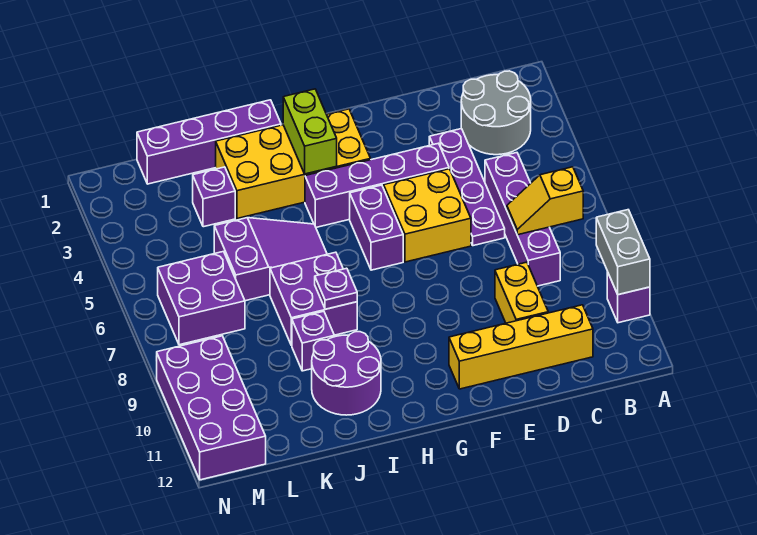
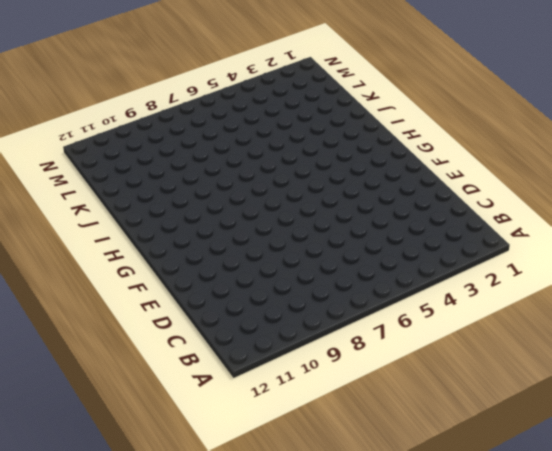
none -> purple brick A10 level 1
none -> grey round brick B2:C3 level 1
none -> purple brick C5:C8 level 1

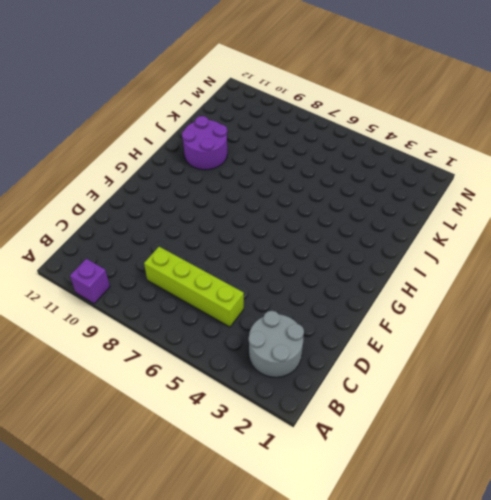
lime brick C5:C8 level 1 -> purple brick C5:C8 level 1
none -> yellow brick C11:F11 level 1
none -> purple plate D3:D6 level 1
none -> yellow brick D9:D10 level 1

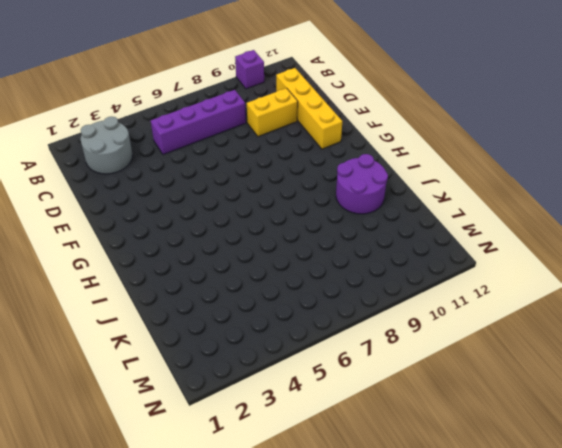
none -> purple plate D3:D6 level 1
none -> purple brick E4:H4 level 1
none -> yellow brick E5:F6 level 1

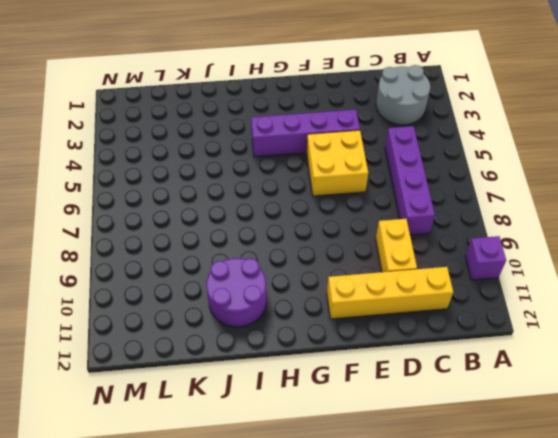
none -> purple plate D3:D6 level 1
none -> yellow brick G2:J3 level 1
none -> purple brick G5:G6 level 1

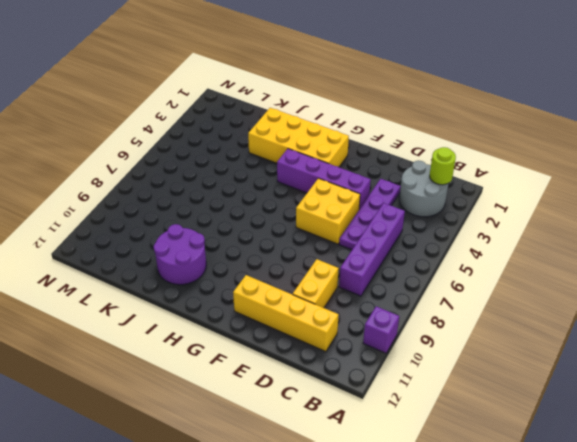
lime round brick B2 level 2 -> none
none -> purple brick G5:G6 level 1
none -> purple brick I1:L1 level 1
none -> purple slope I5:K6 level 1 top K

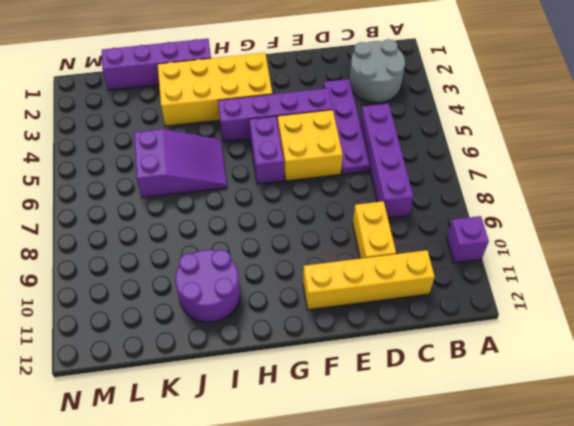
none -> purple brick I7:J8 level 1
none -> purple brick J9 level 1
none -> purple brick K3 level 1

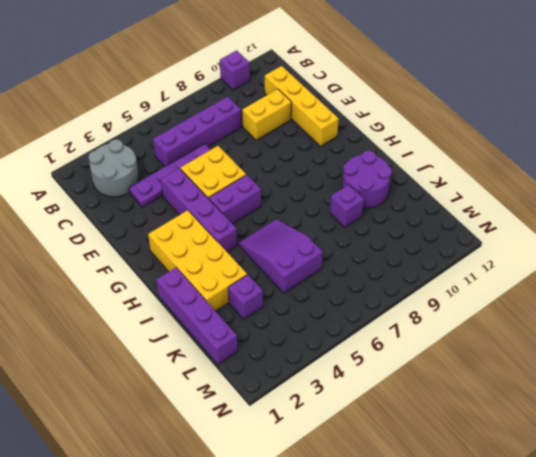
none -> purple brick I7:J8 level 1
none -> purple brick L6:M7 level 1
none -> purple brick M9:N12 level 1

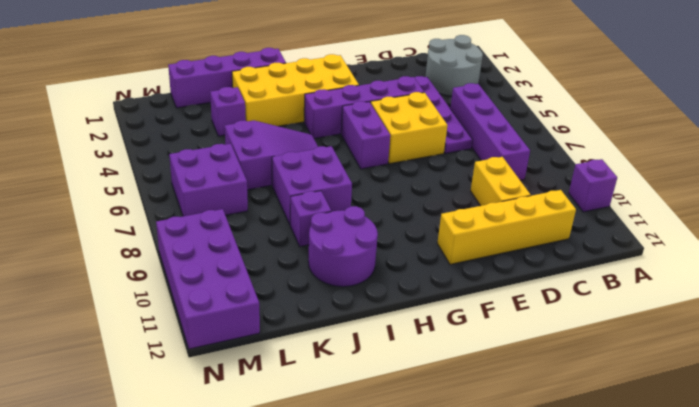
none -> grey brick A9:A10 level 2
none -> yellow slope B7:C7 level 2 top B
none -> lime brick H2:H3 level 2

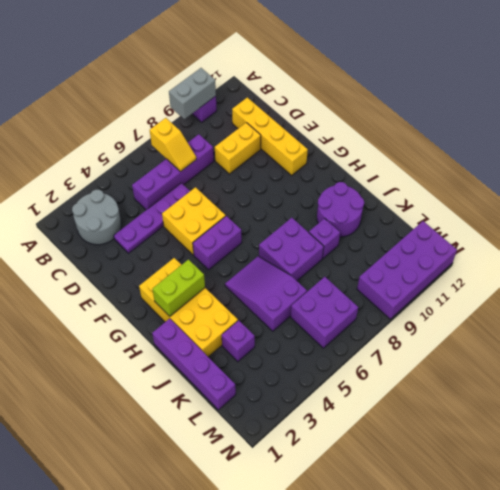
none -> purple brick E4:H4 level 1
none -> purple plate I8 level 2

